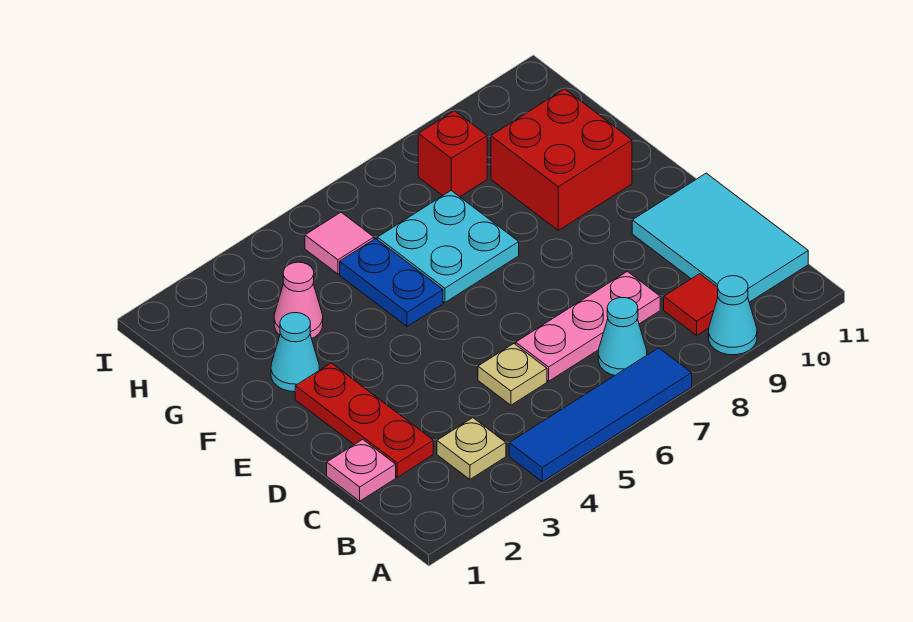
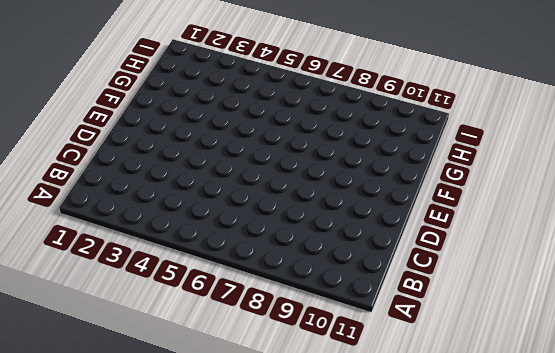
none -> blue tile A4:A7 level 1
none -> cyan cone A9 level 1
none -> tan plate B3 level 1

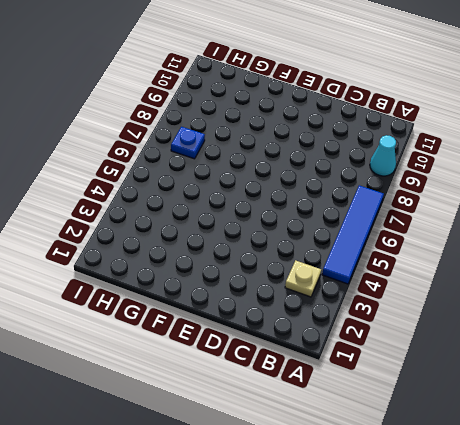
blue plate H7 level 1 -> none
none -> cyan cone B7 level 1
none -> red tile B9 level 1
none -> cyan tile B10:D11 level 1

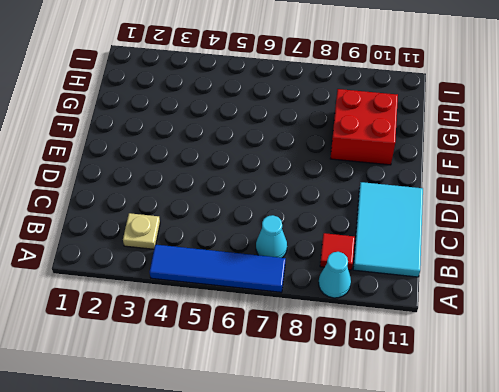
none -> pink plate C1 level 1
none -> red plate C2:E2 level 1
none -> tan plate C5 level 1

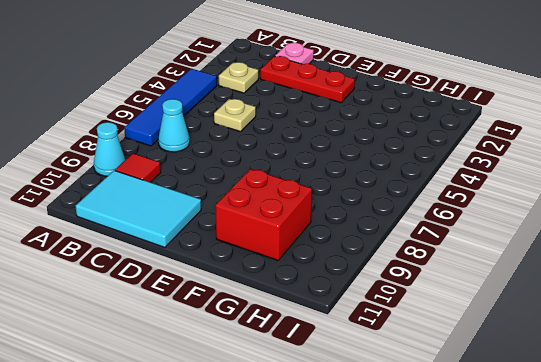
none -> pink plate C6:C8 level 1
none -> cyan cone F2 level 1
none -> blue plate F5:G5 level 1

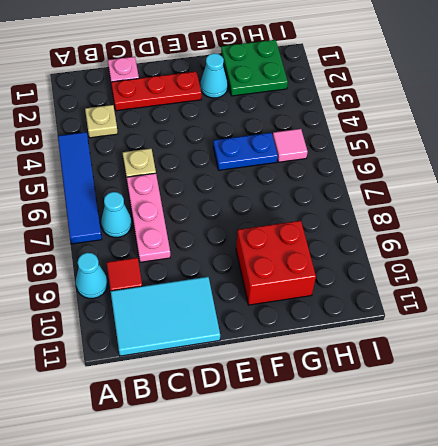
green plate G1:H2 level 1 -> none
none -> cyan plate F6:G7 level 1
none -> pink cone G3 level 1
none -> red brick H8 level 1

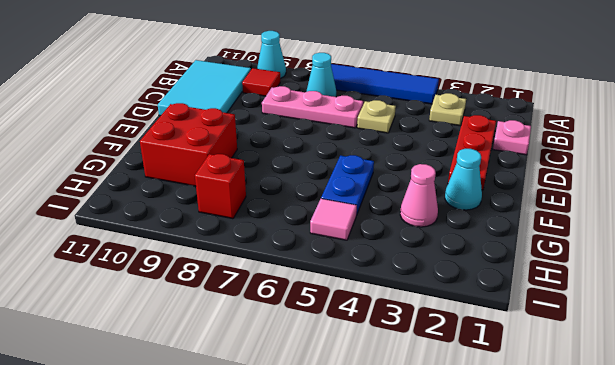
none -> cyan plate F6:G7 level 1

